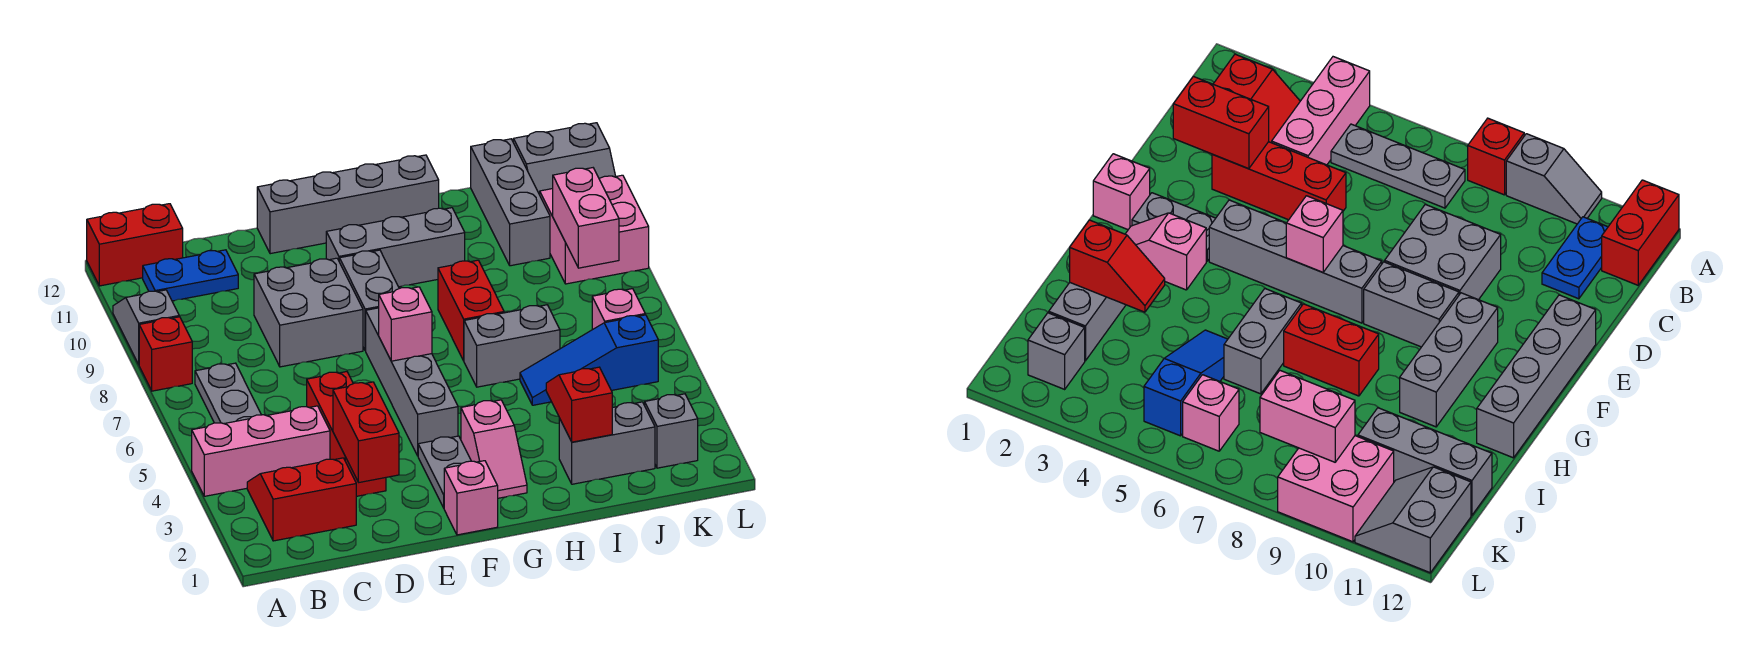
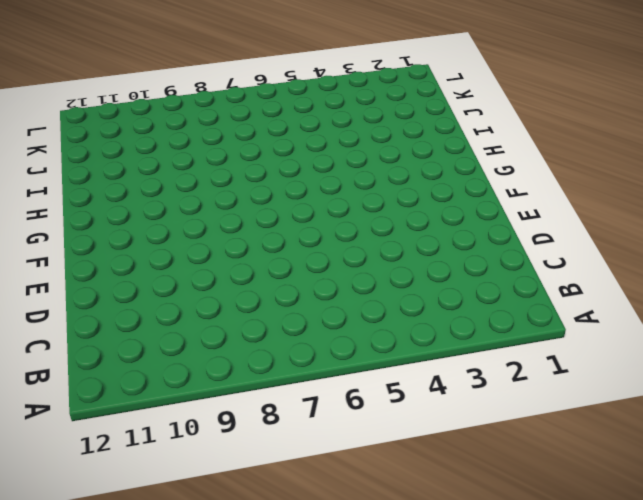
none -> pink brick A4:C4 level 1
none -> red brick A8 level 1
none -> grey slope A9:A10 level 1 top 9

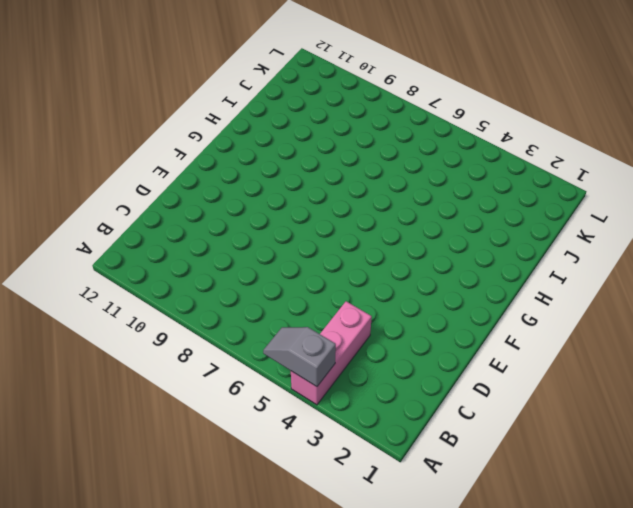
grey slope A4:A5 level 2 top 4 -> grey slope A9:A10 level 1 top 9
none -> red brick A8 level 1
none -> red brick A12:B12 level 1
none -> red slope B2:C3 level 1 top 2

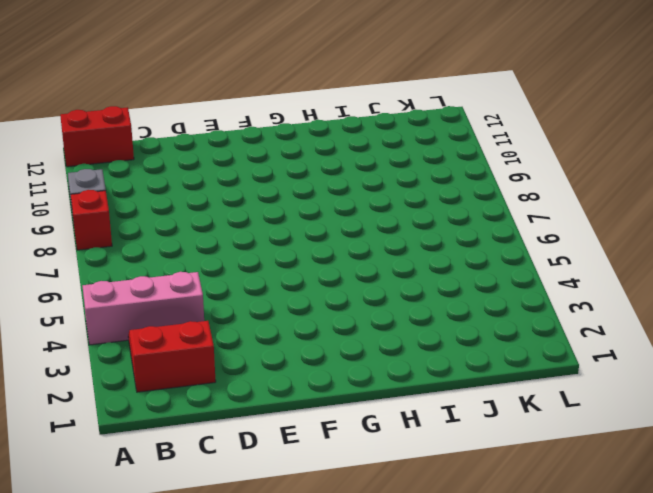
none -> grey plate B5:B7 level 1
none -> blue plate B11:C11 level 1
none -> red brick D3:D5 level 1

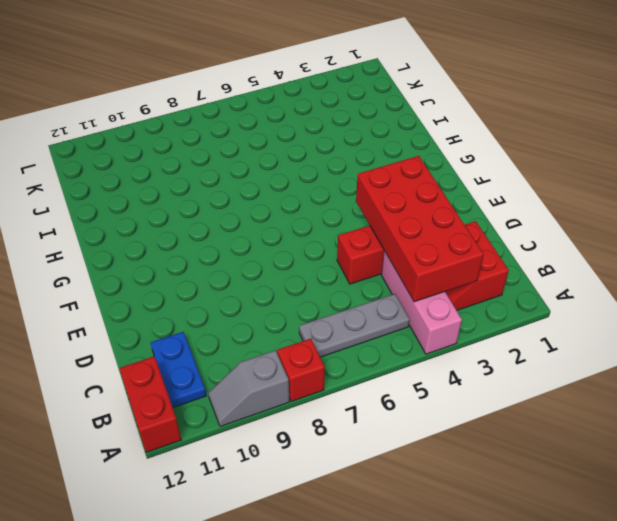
red brick B3:E4 level 2 -> red brick D2:D3 level 2
none -> grey brick D8:E9 level 1
none -> grey brick E12:H12 level 1
none -> pink brick F1 level 1

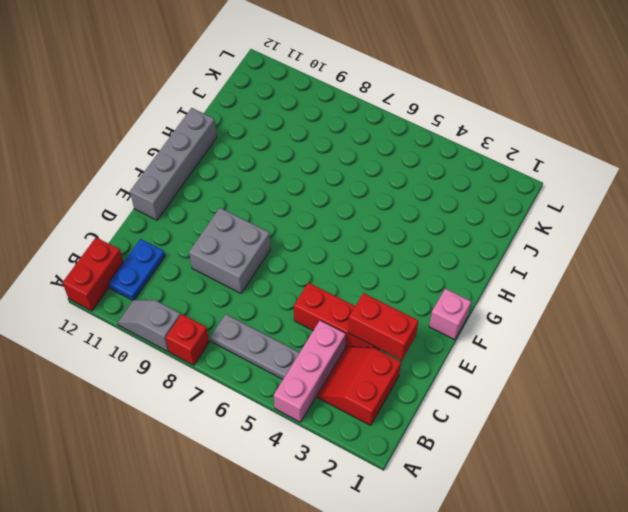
none -> grey plate F2:F3 level 1
none -> grey brick F4:F7 level 1
none -> grey brick F8:F9 level 1

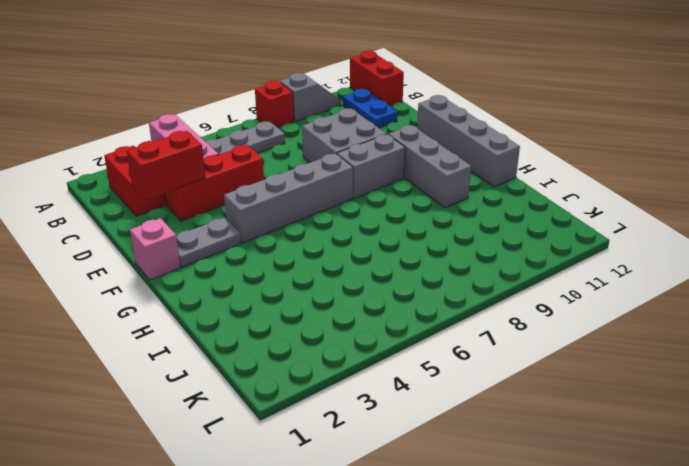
none -> pink slope G2:G3 level 1 top 3
none -> grey brick H6:I6 level 1
none -> red brick H7:H8 level 1

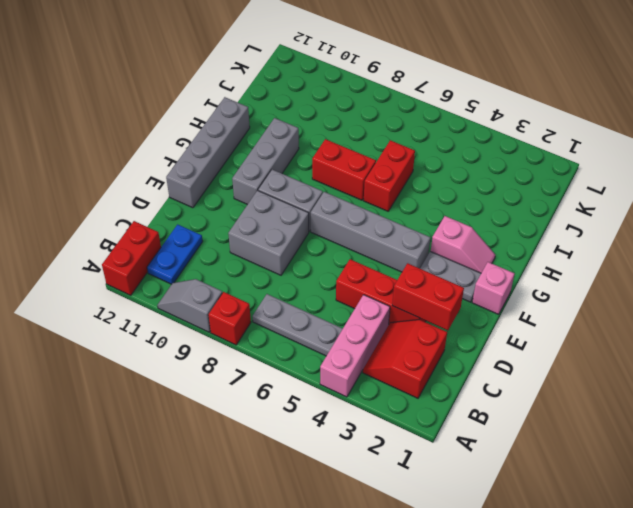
red brick H6:I6 level 1 -> grey brick H6:I6 level 1
none -> grey brick I2:J2 level 1
none -> blue slope I5:K5 level 1 top K
none -> grey brick J10:J12 level 1

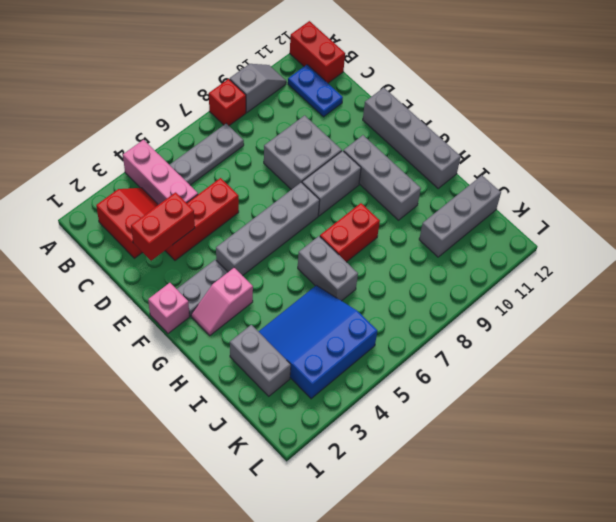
blue slope I3:K5 level 1 top K -> blue slope I5:K5 level 1 top K
none -> grey brick K2 level 1
none -> pink brick K6 level 1
none -> pink brick K9:L10 level 1

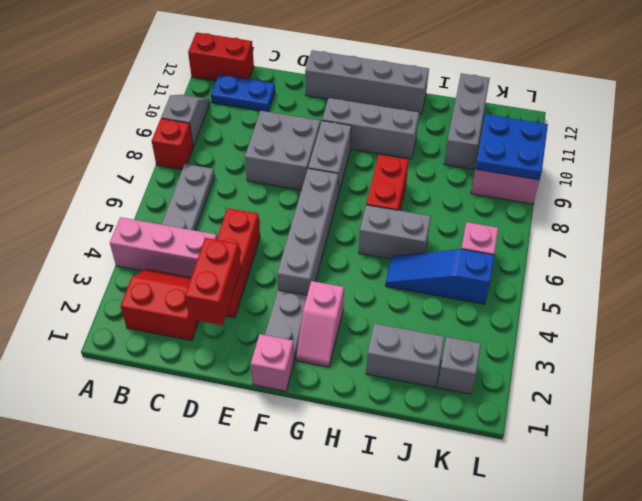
blue plate K9:L10 level 2 -> pink brick K8:K9 level 2
none -> grey slope K11:L12 level 1 top 12
none -> pink brick F6 level 2
none -> red slope I2:I3 level 2 top 2

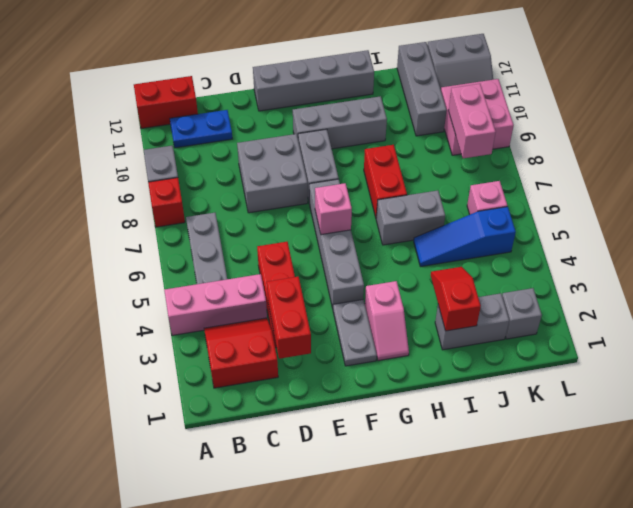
none -> pink brick F1 level 1

